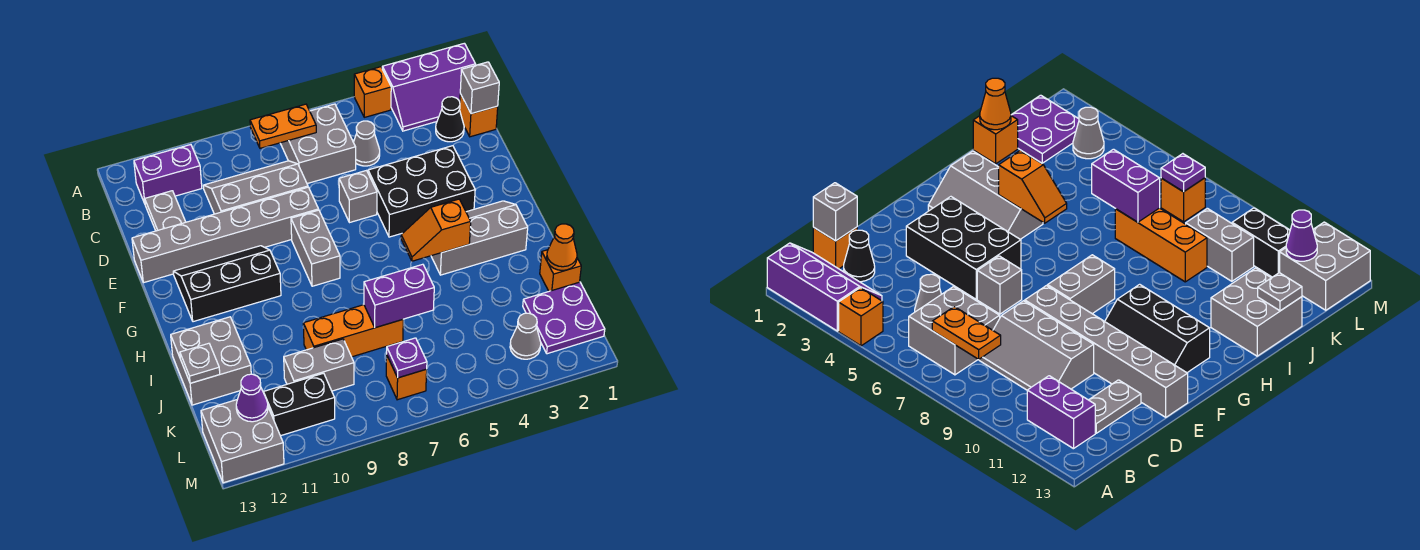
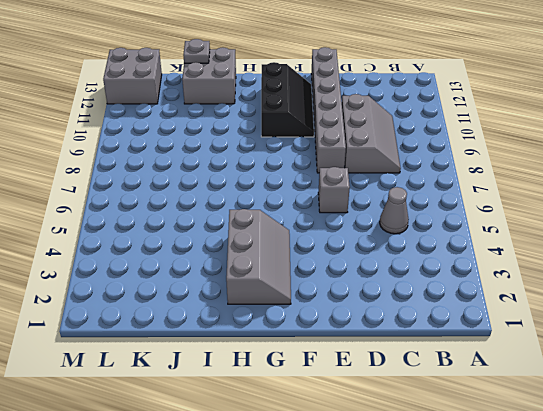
none -> purple slope A1:B3 level 1 top A
none -> orange brick A4 level 1
none -> grey brick B6:C7 level 1
none -> purple brick B11:B12 level 1

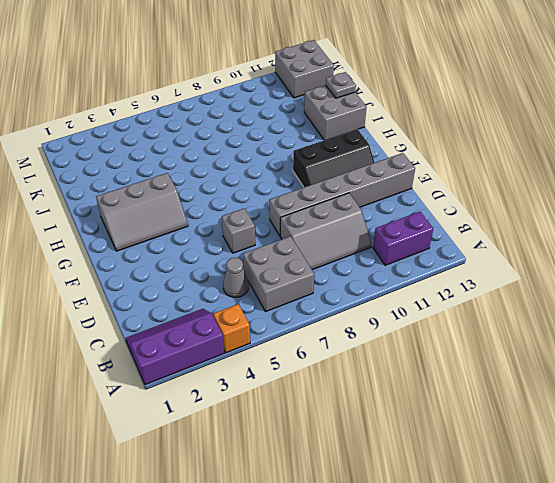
none -> orange brick C1 level 1
none -> black cone C2 level 1
none -> grey plate C12:D12 level 1
none -> black brick E3:F5 level 1

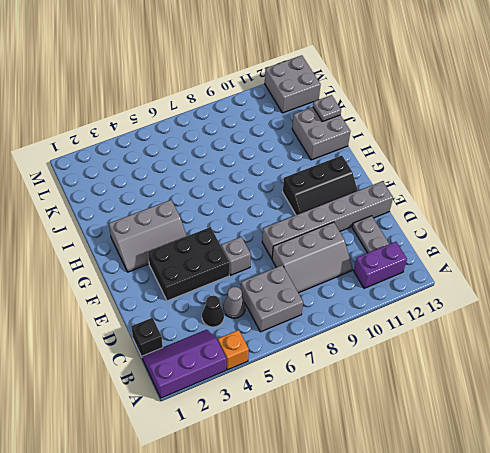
black brick C1 level 1 -> orange brick C1 level 1
black cone C4 level 1 -> black cone C2 level 1
none -> grey brick F8:G8 level 1
none -> orange brick J1 level 1
none -> orange brick J7:J9 level 1
none -> purple plate K1:L2 level 1

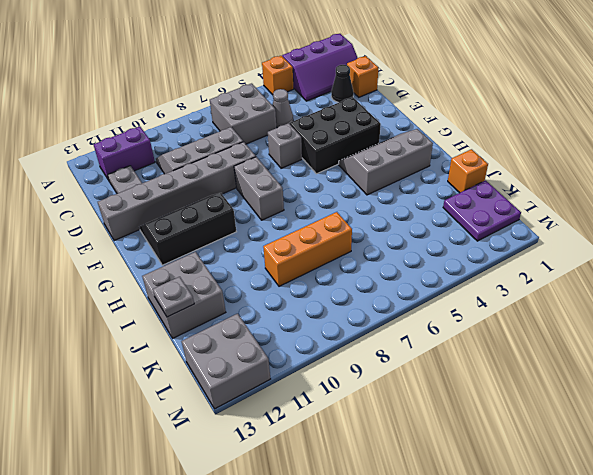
none -> grey brick K9:K10 level 1
none -> grey cone L3 level 1
none -> orange brick L7 level 1
none -> black brick L10:L11 level 1

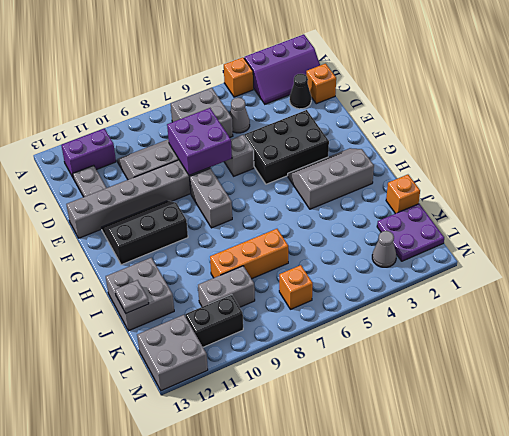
purple brick D7:E8 level 2 -> none
none -> orange plate B7:B8 level 2
none -> grey brick C1 level 2
none -> orange slope H4:H5 level 2 top 4
none -> orange cone J1 level 2

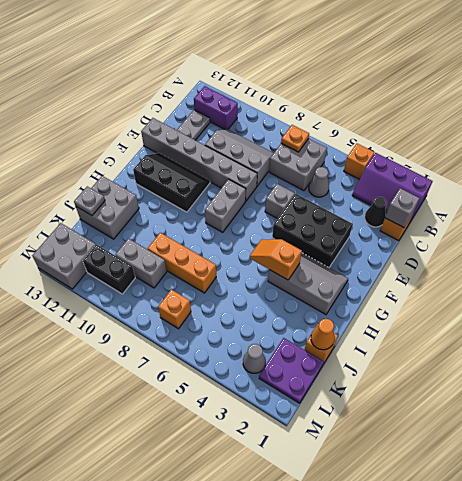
orange plate B7 level 2 -> orange plate B7:B8 level 2
none -> purple brick J6:J7 level 2
none -> purple plate L7 level 2
none -> purple cone L12 level 2

